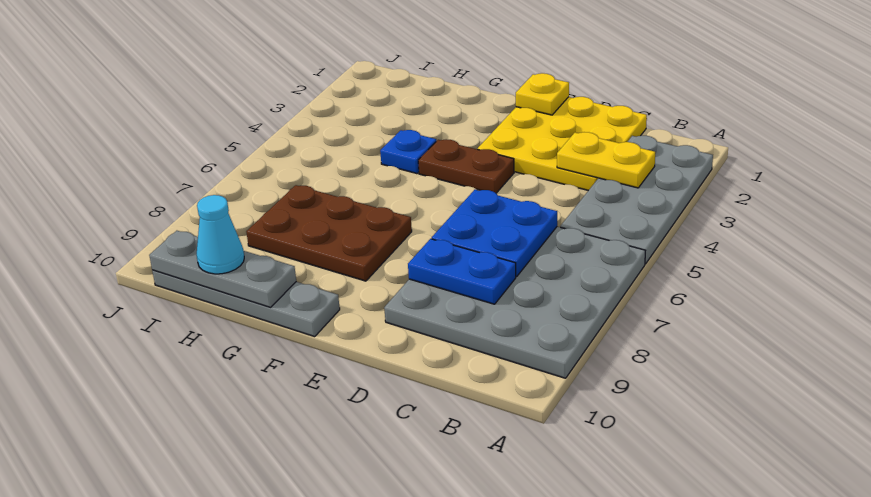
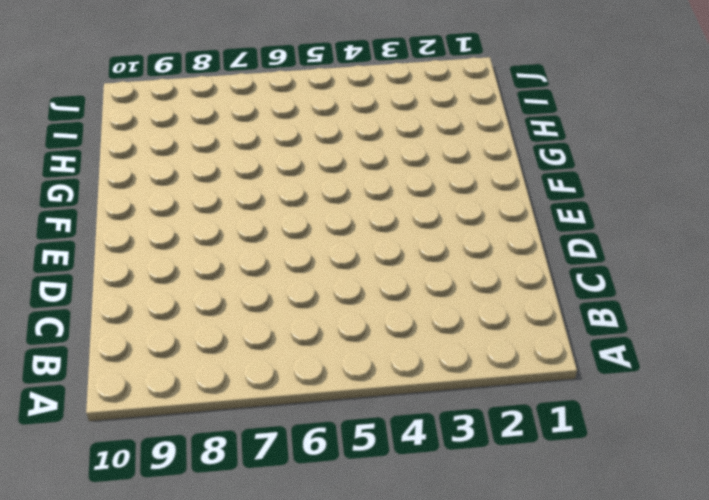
none -> grey plate A2:B5 level 1
none -> grey plate A6:D9 level 1
none -> yellow plate C1:E3 level 1

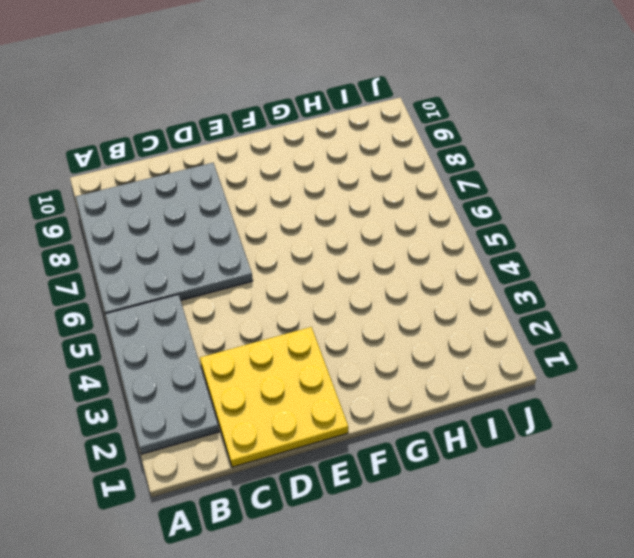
none -> brown plate E4:F4 level 1
none -> brown plate F7:H8 level 1
none -> grey plate F10:I10 level 1

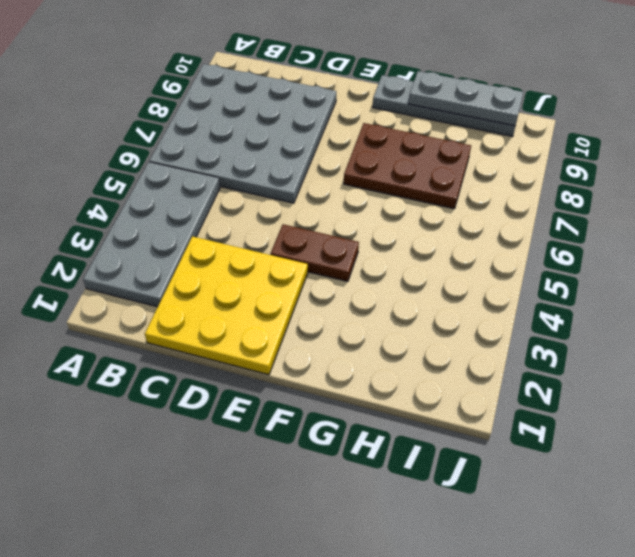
none -> blue plate G4 level 1
none -> yellow plate B3:C3 level 2
none -> blue plate C6:D7 level 2

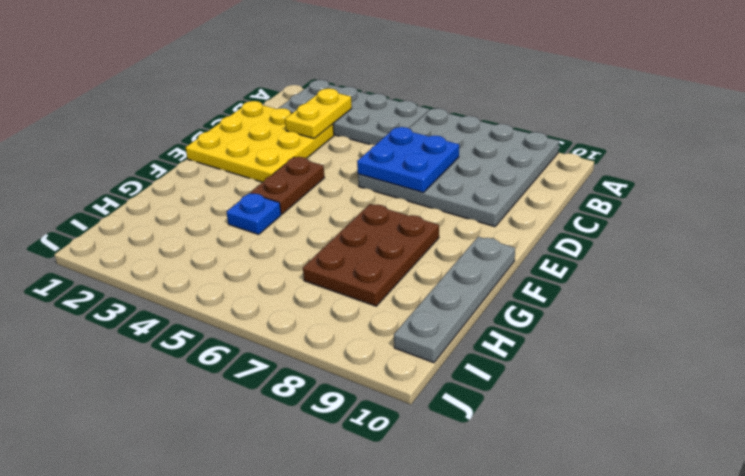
none -> blue plate C8:D8 level 2
none -> yellow plate E1 level 2
none -> grey plate G10:I10 level 2

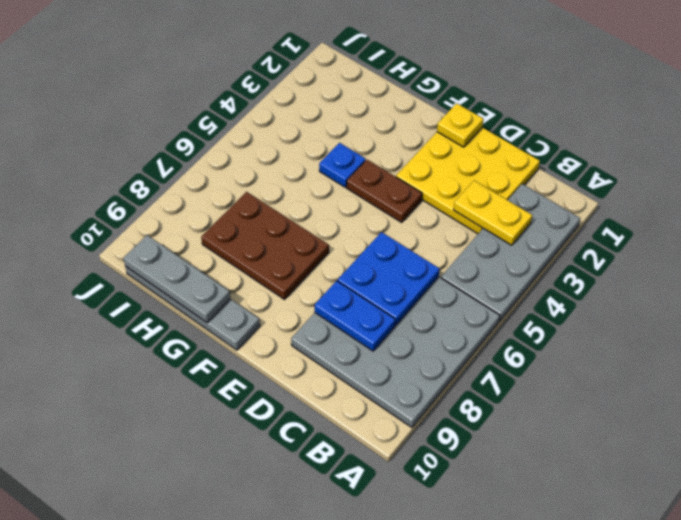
none -> cyan cone H10 level 3

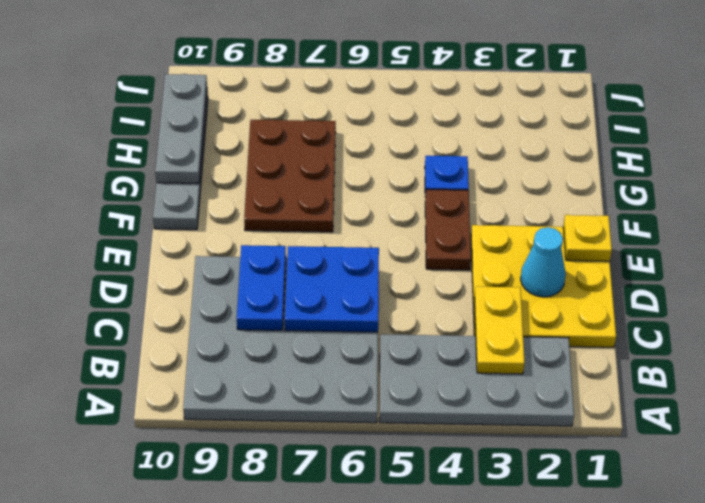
cyan cone D2 level 2 -> cyan cone H10 level 3

